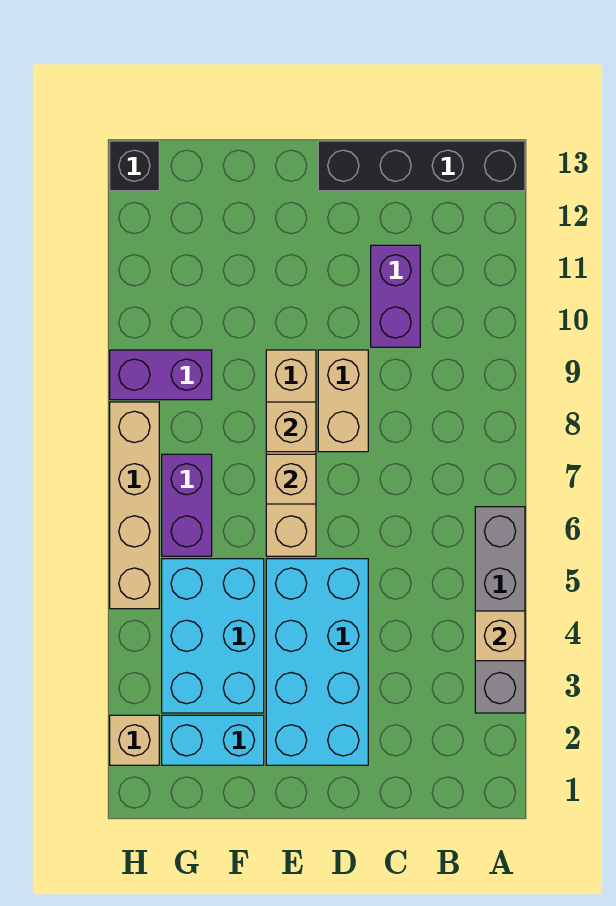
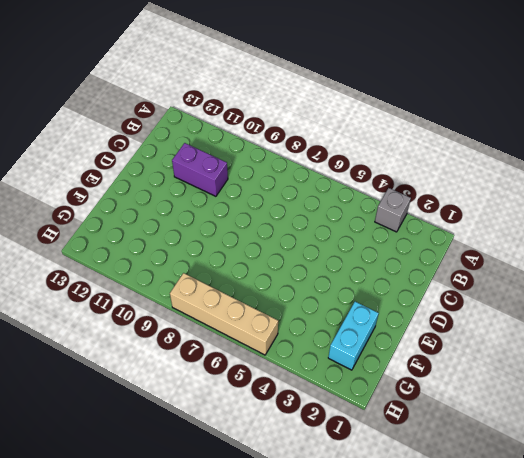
grey brick A3 level 1 -> grey brick A3:A6 level 1
none -> black brick A13:D13 level 1
none -> cyan brick D2:E5 level 1
none -> tan brick D8:D9 level 1

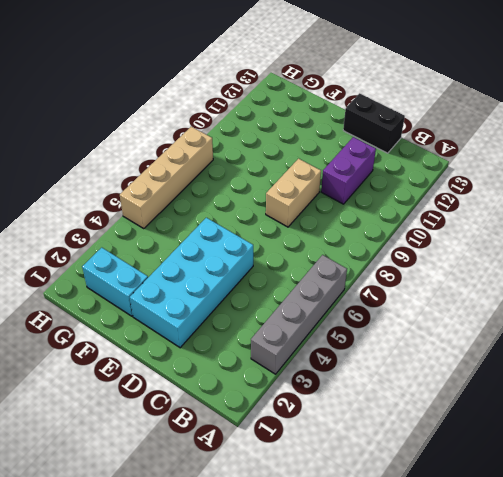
black brick C13:D13 level 1 -> black brick A13:D13 level 1
none -> tan brick E6:E9 level 1
none -> cyan brick F3:G5 level 1
none -> purple brick G6:G7 level 1

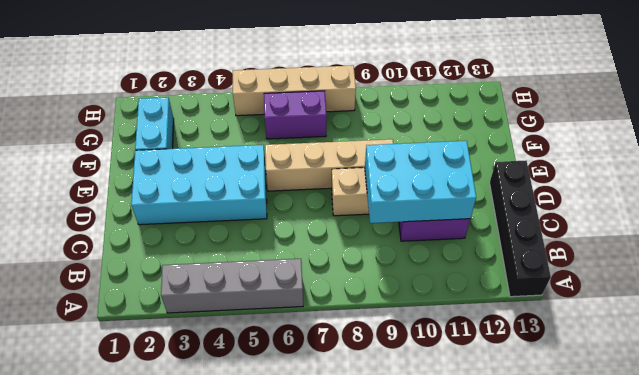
cyan brick C9:D11 level 2 -> cyan brick F3:G5 level 1
none -> purple brick G9:H9 level 1
none -> tan brick H2 level 1
none -> black brick H13 level 1

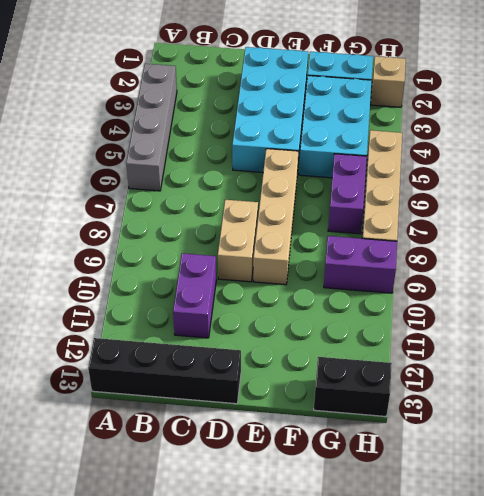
black brick G13:H13 level 1 -> black brick H13 level 1
none -> tan brick A4 level 2
none -> tan brick E7 level 2
none -> tan brick E8 level 2

